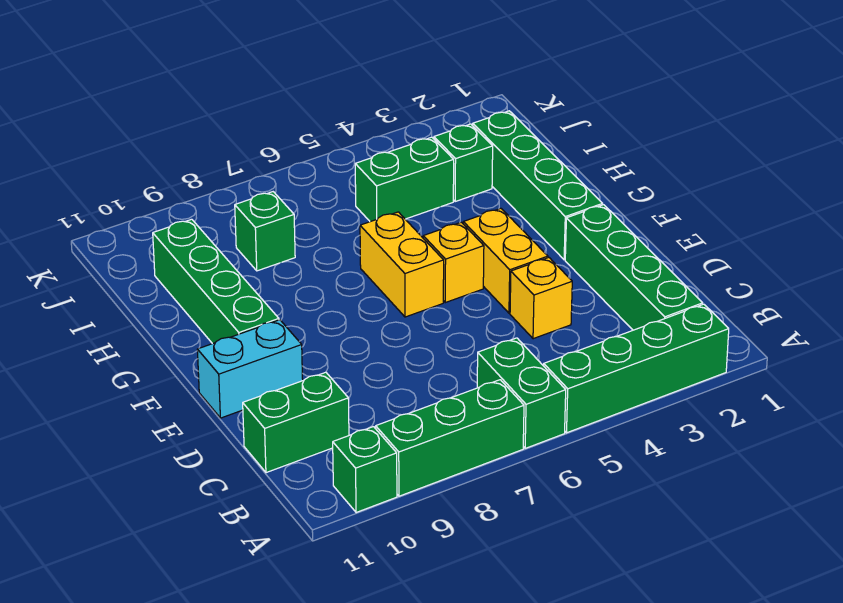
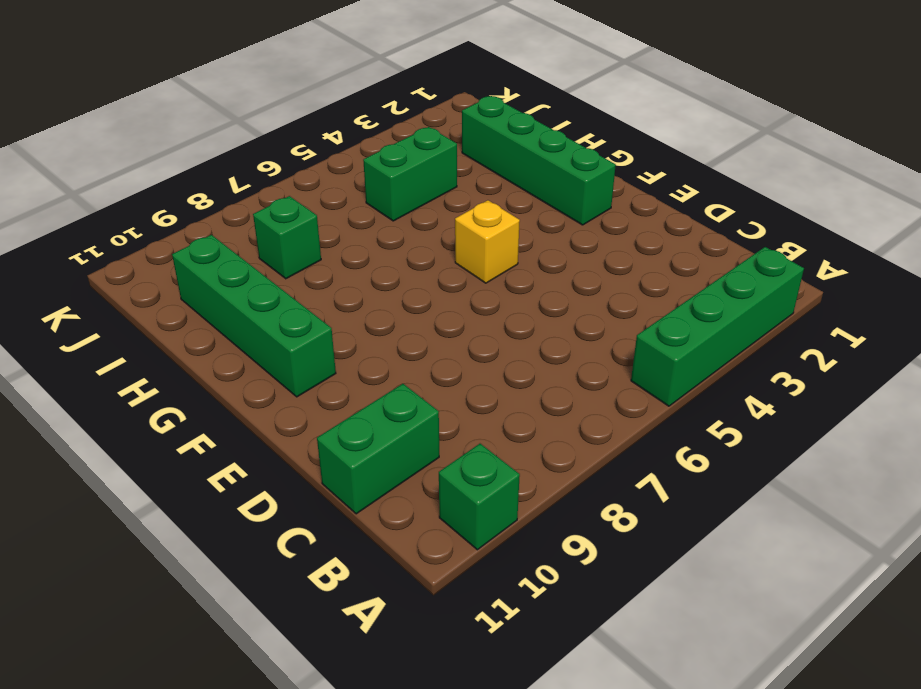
none -> green brick A6:B6 level 1
none -> green brick A7:A9 level 1
none -> green brick B2:E2 level 1

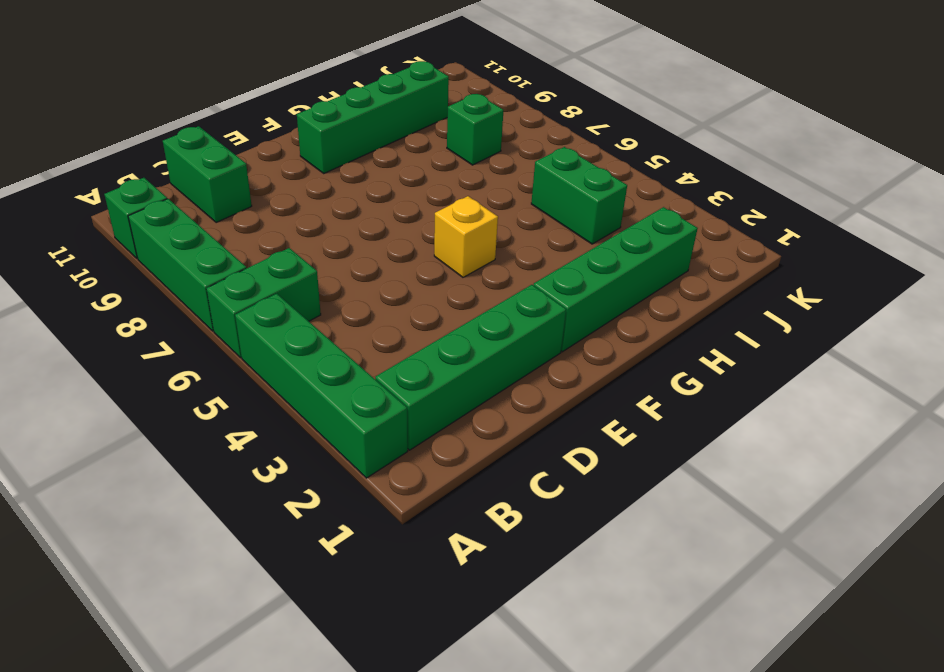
none -> yellow brick D4 level 1
none -> yellow brick E4:F4 level 1
none -> cyan brick E10:E11 level 1

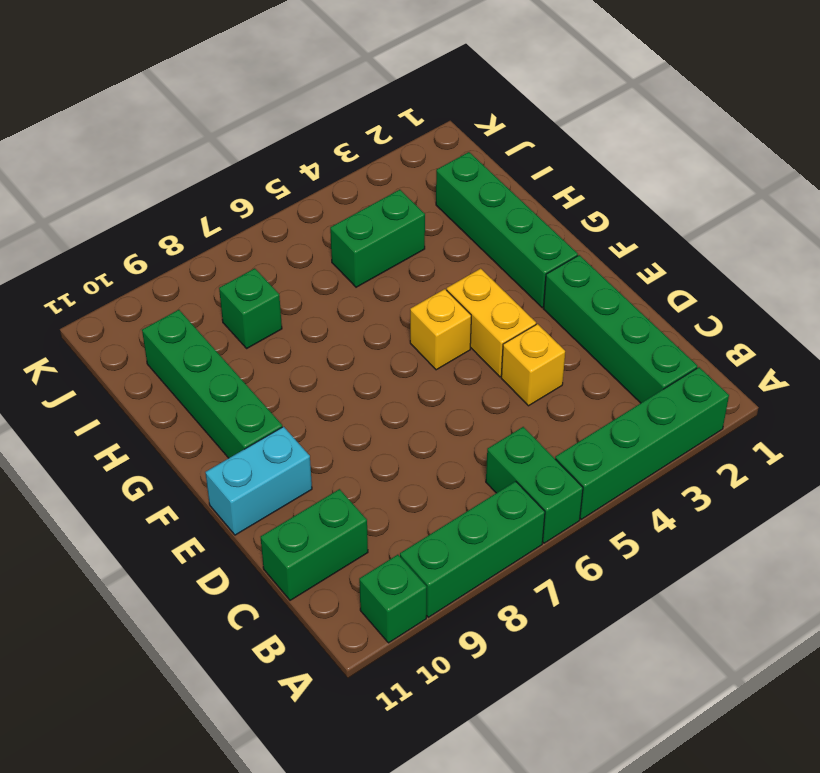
none -> yellow brick F6:G6 level 1
none -> green brick I3 level 1

